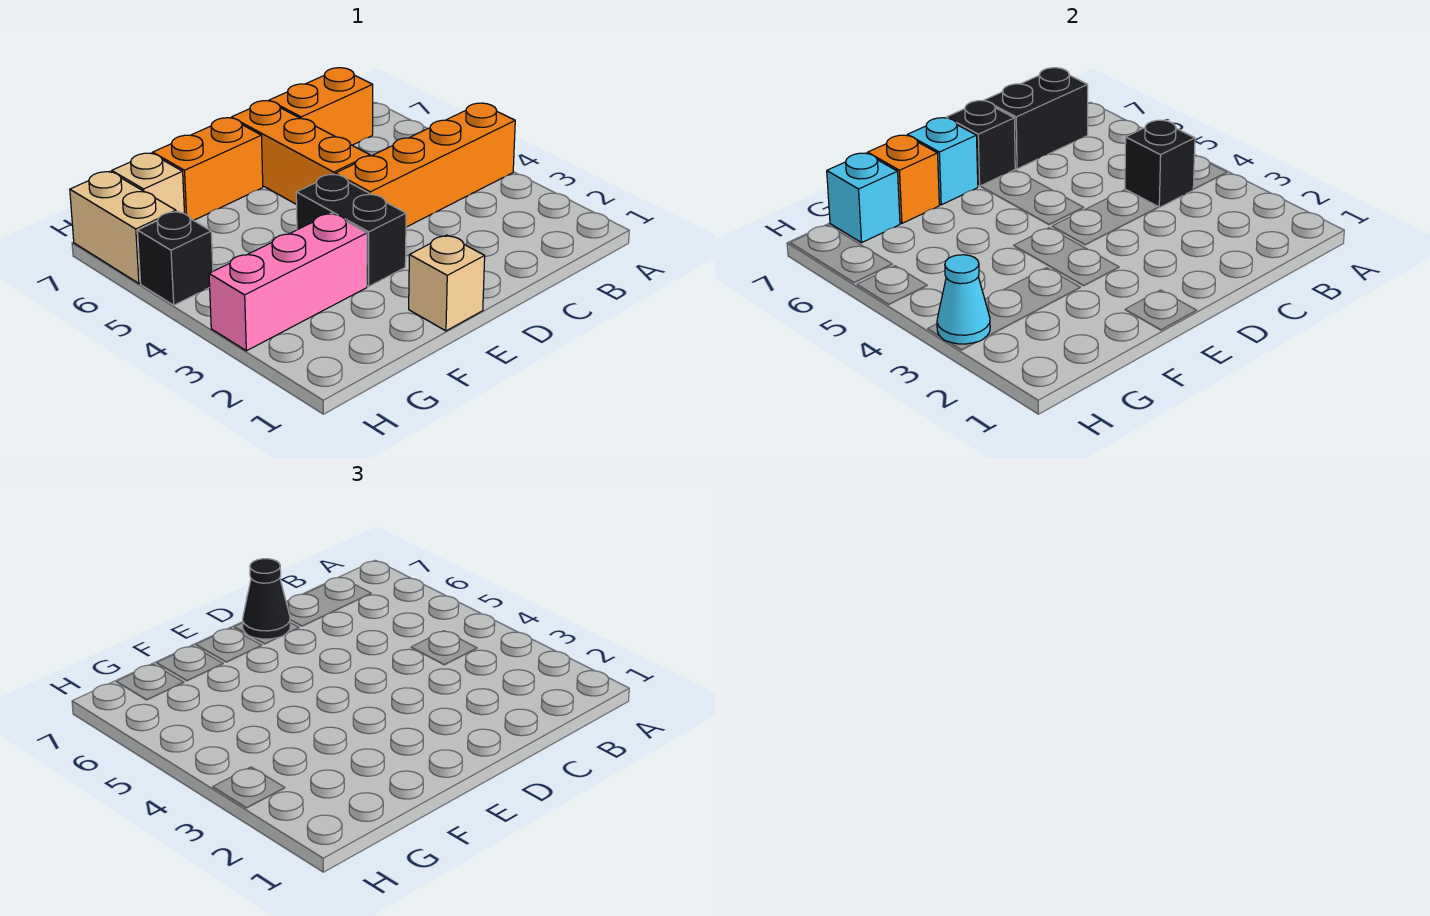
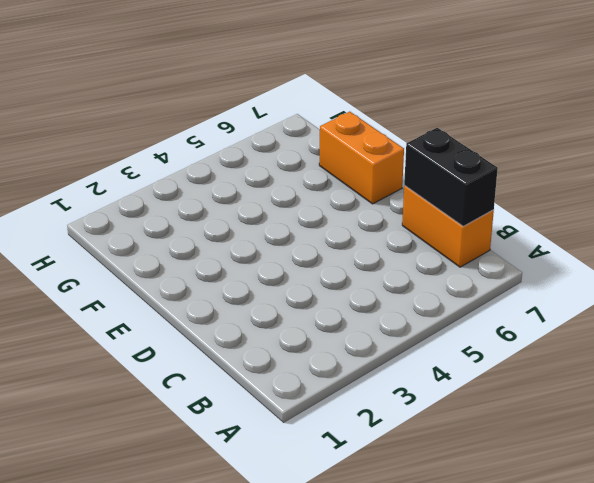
none -> orange brick A4:D4 level 1
none -> orange brick D5:D7 level 1
none -> tan brick E1 level 1

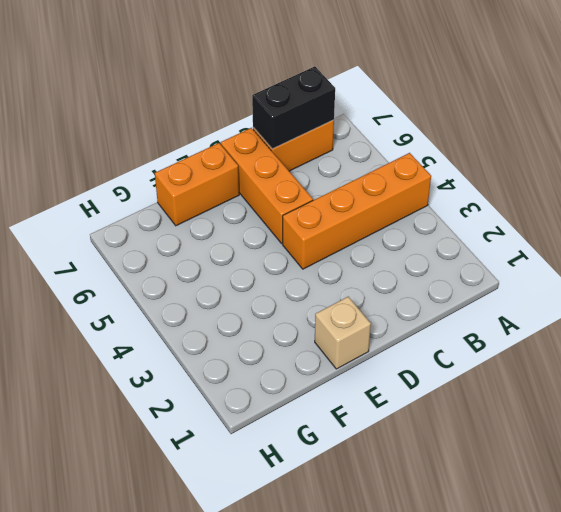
none -> black brick E3:E4 level 1
none -> pink brick F3:H3 level 1
none -> tan brick G7 level 1

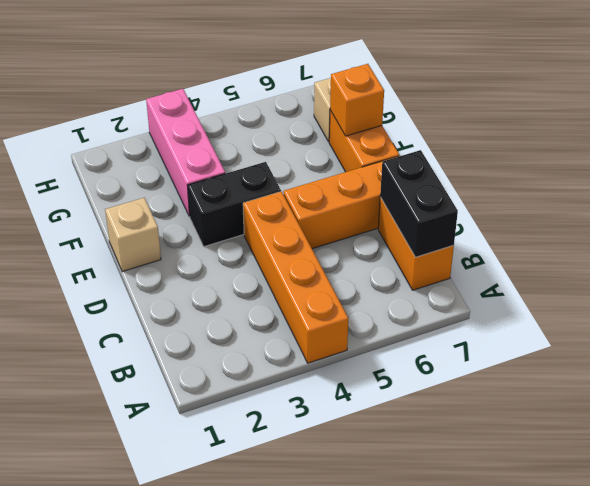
none -> black brick H5 level 1
none -> tan brick H6:H7 level 1
none -> black brick B4 level 2

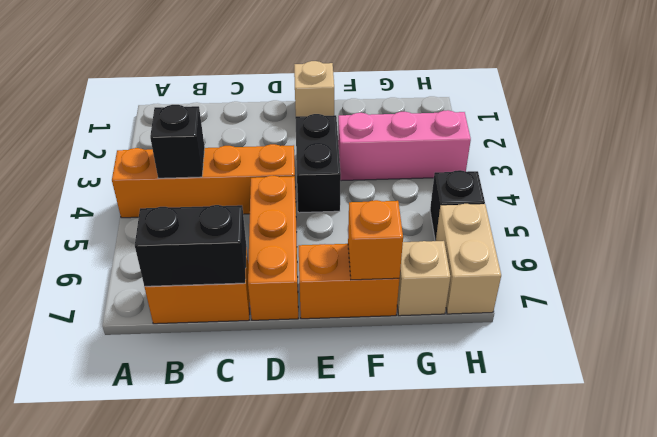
none -> black brick D7 level 2
none -> cyan brick E7 level 2
none -> cyan brick G7 level 2

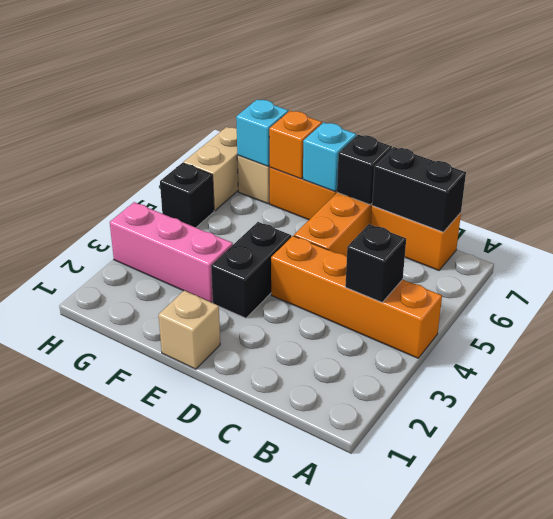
none -> cyan cone H3 level 2
none -> black cone D7 level 3

